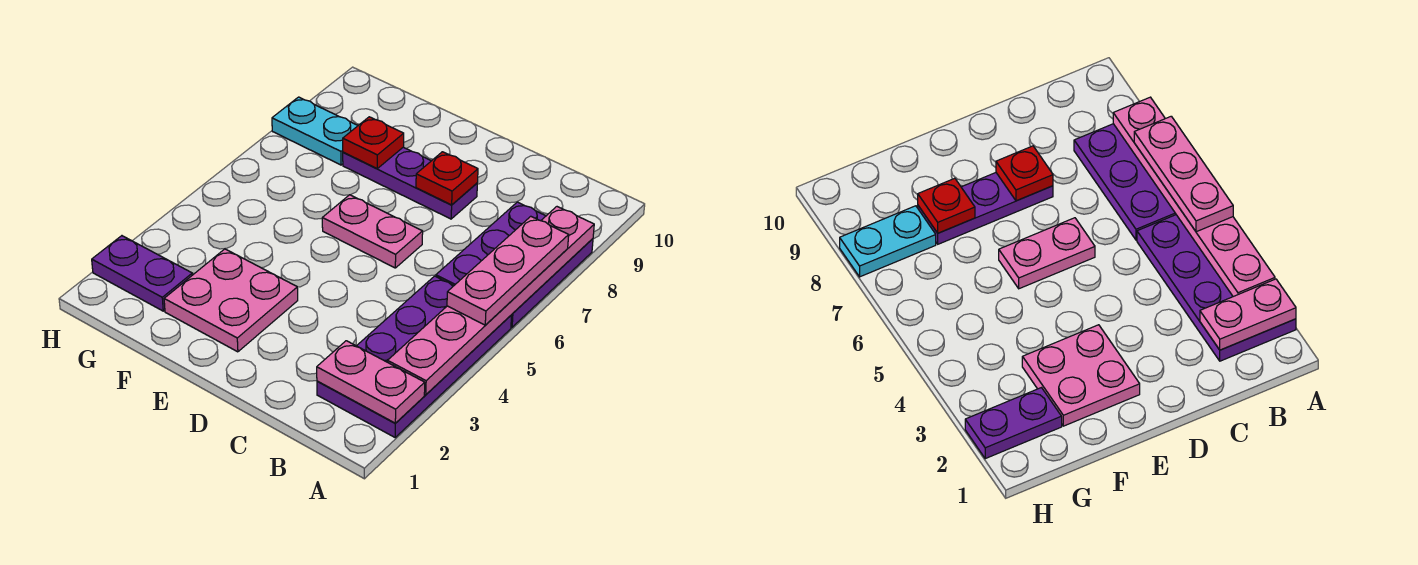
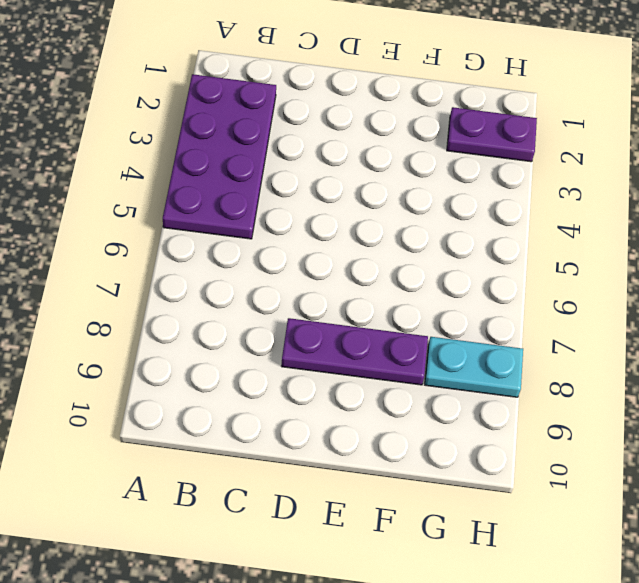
none -> purple plate A6:B8 level 1
none -> pink plate D6:E6 level 1
none -> pink plate E2:F3 level 1

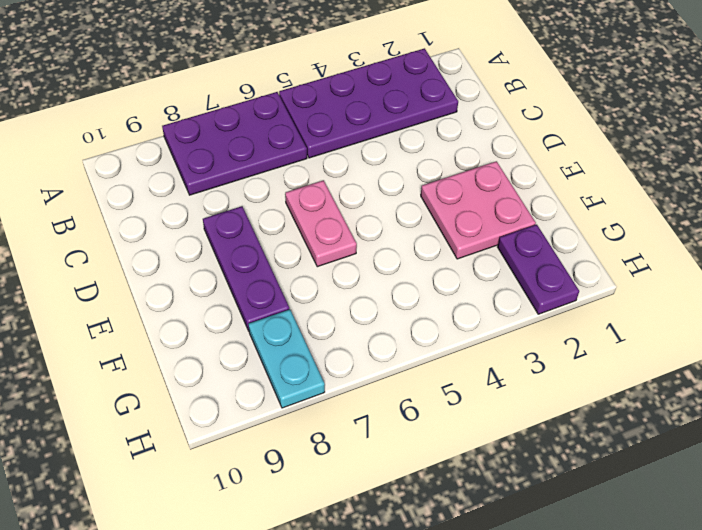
none -> pink plate A2:B2 level 2
none -> pink plate A3:A8 level 2
none -> red plate D8 level 2

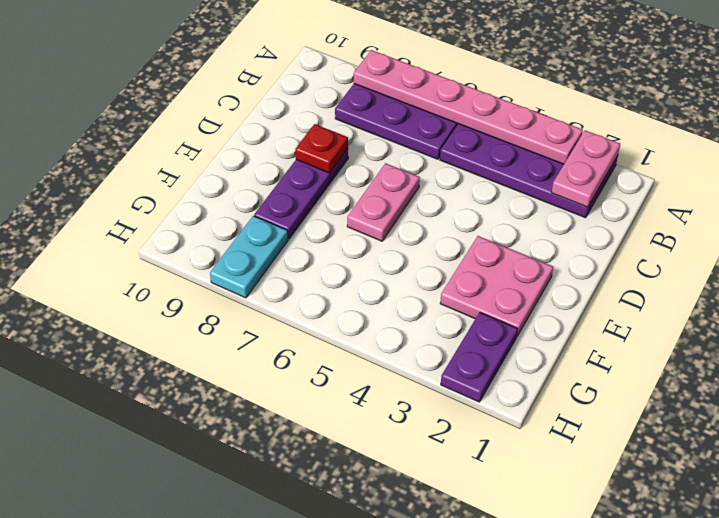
none -> red plate F8 level 2
none -> pink plate A5:A7 level 3

